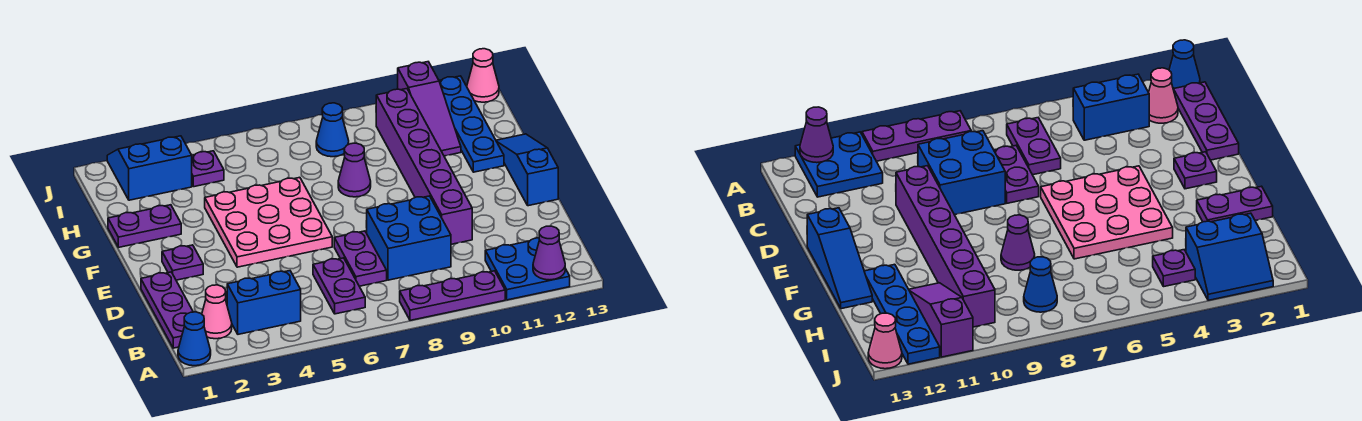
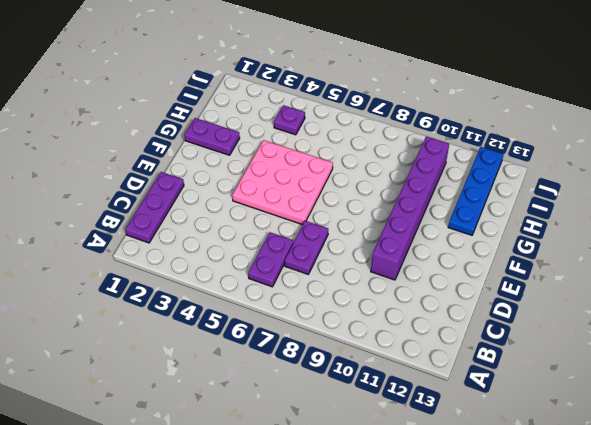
none -> blue cone A1 level 1
none -> purple plate A8:A10 level 1
none -> blue plate A11:B12 level 1

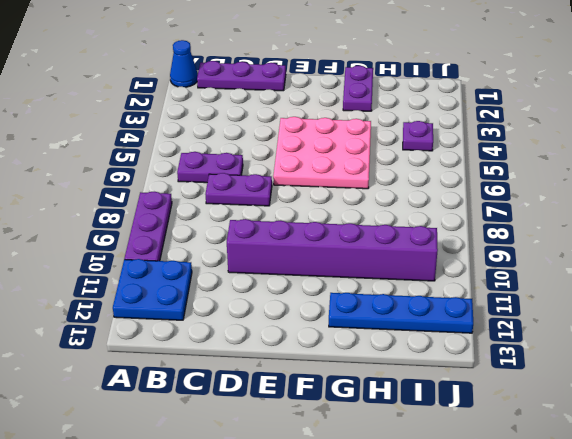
none -> pink cone B2 level 1
none -> blue brick B3:B4 level 1
none -> blue brick C8:D9 level 1

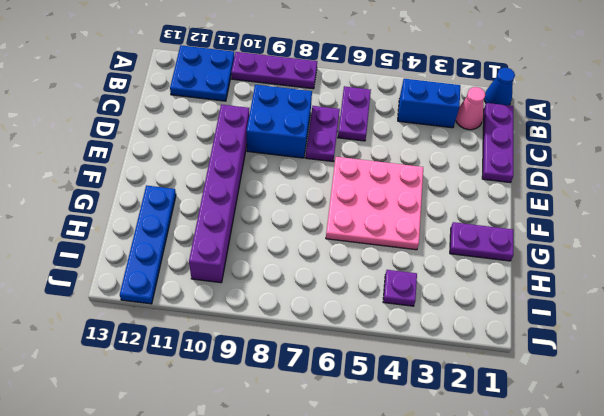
none -> purple plate E2 level 1
none -> blue slope E13:G13 level 1 top E
none -> purple cone G8 level 1

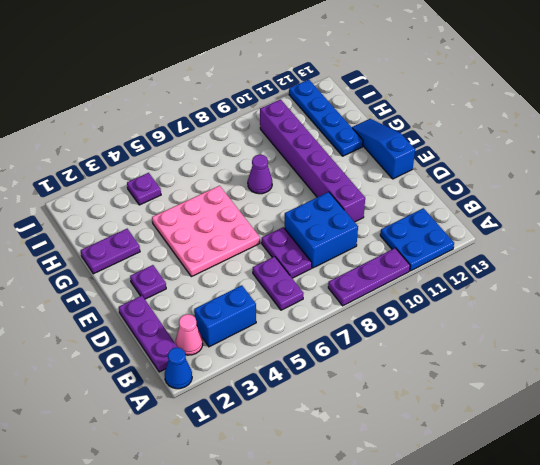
none -> purple slope H11:J11 level 1 top J
none -> blue slope I2:J3 level 1 top I
none -> blue cone I8 level 1

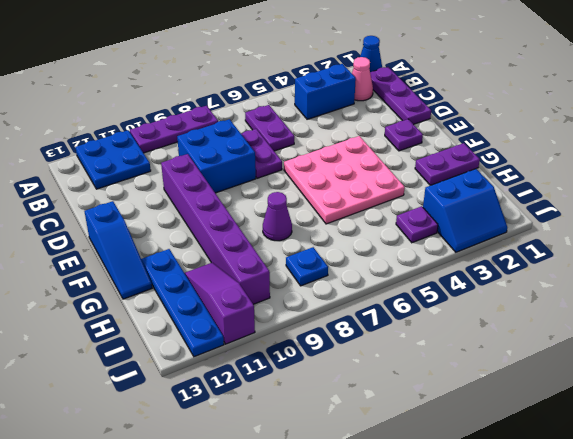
blue plate I8 level 1 -> blue cone I8 level 1
none -> pink cone J13 level 1
none -> purple cone A12 level 2

